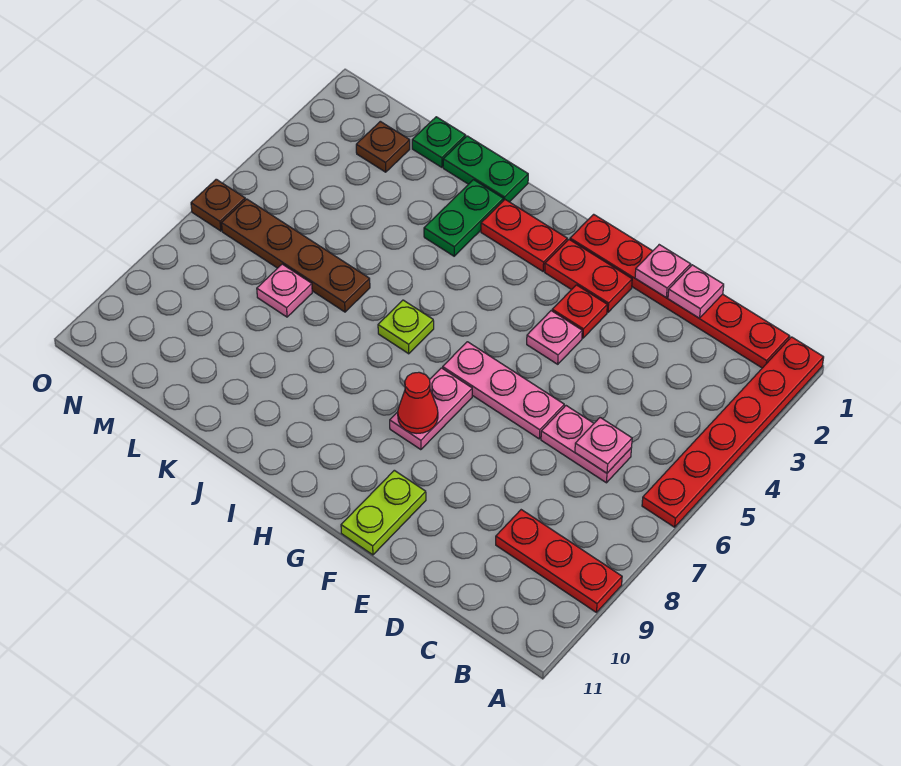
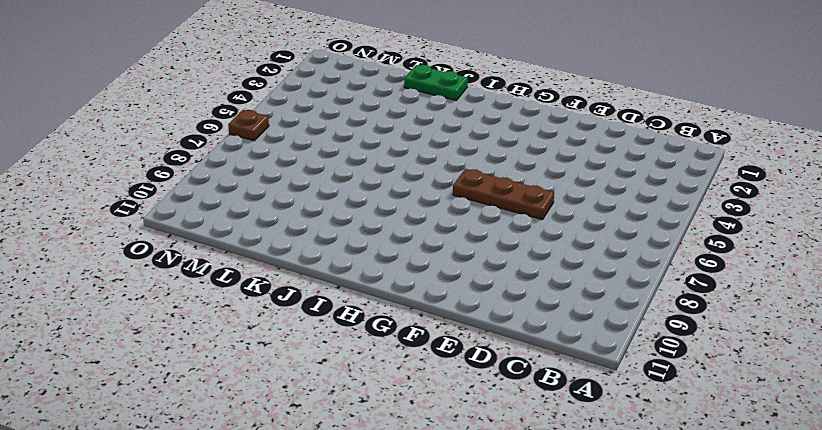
brown plate E6:G6 level 1 -> pink plate E6:G6 level 1
none -> red plate A1:A6 level 1
none -> red plate A9:C9 level 1
none -> red plate B1:G1 level 1

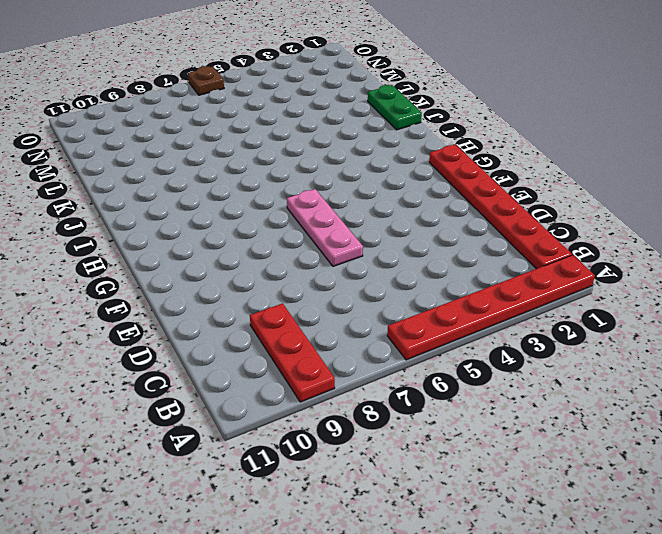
none -> pink plate C6:D6 level 1
none -> red plate F2:G2 level 1
none -> red plate F3 level 1

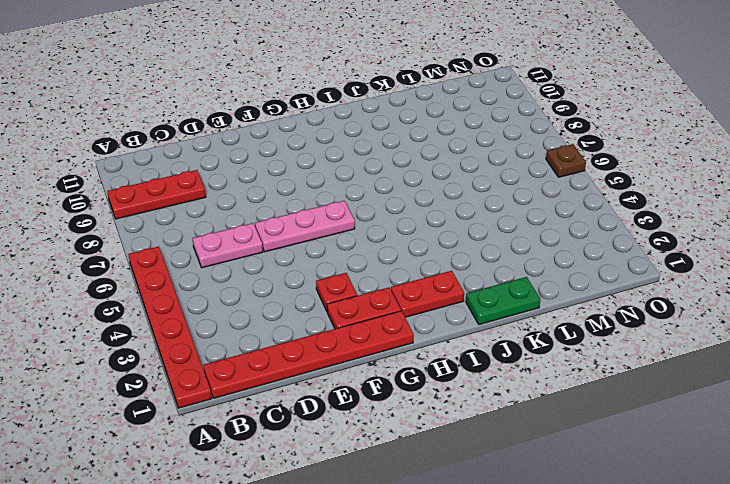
none -> pink plate F4 level 1
none -> lime plate F10:F11 level 1
none -> pink plate G7:G8 level 1

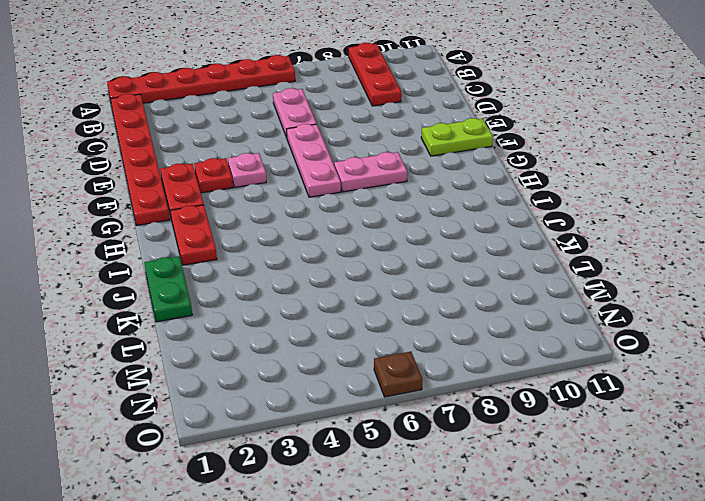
none -> lime plate I6 level 1
none -> green plate J2:J3 level 1
none -> brown plate K6:N6 level 1

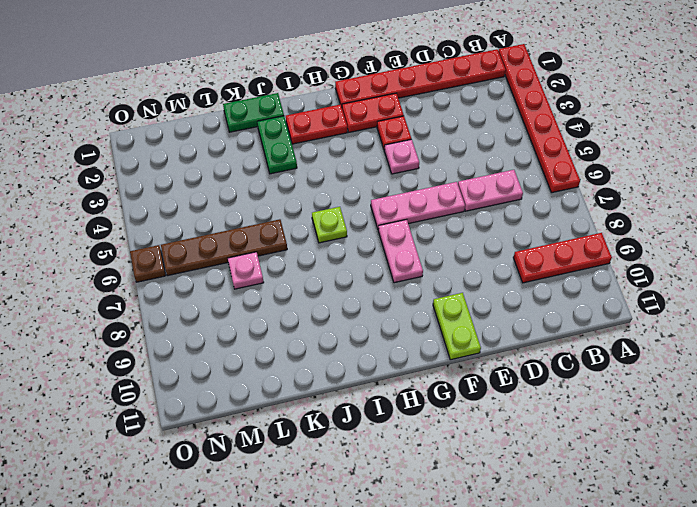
none -> green plate L1 level 1
none -> brown plate M2 level 1
none -> pink plate C6 level 2

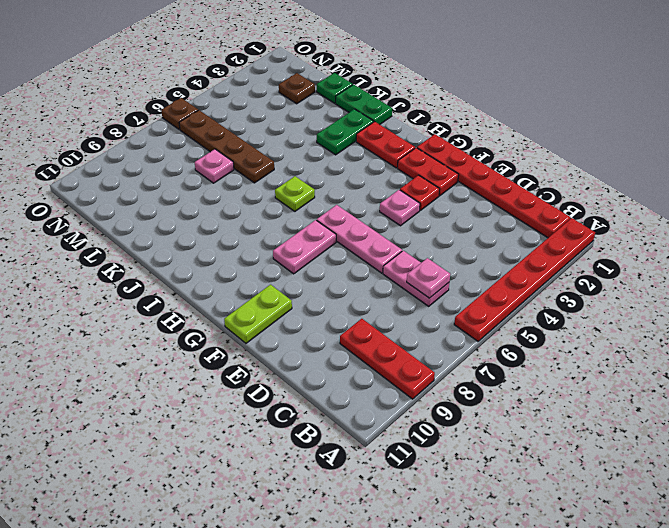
none -> pink plate D1 level 2
none -> pink plate E1 level 2
none -> red cone G8 level 2

